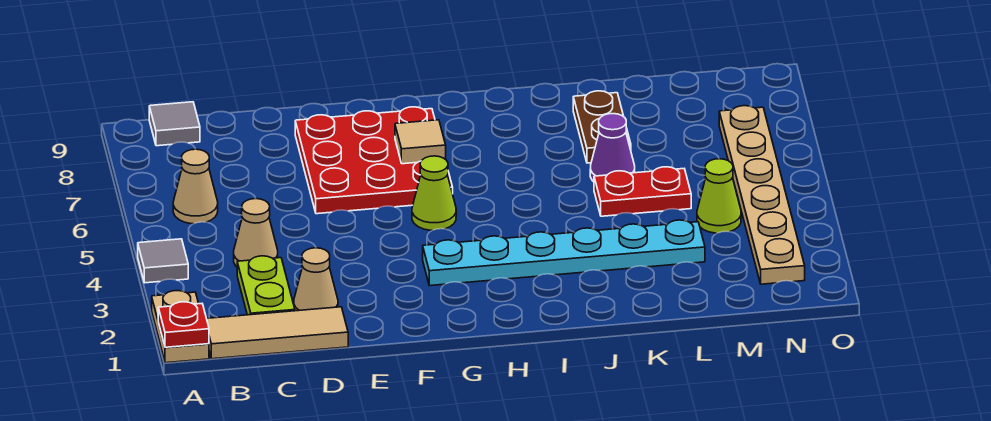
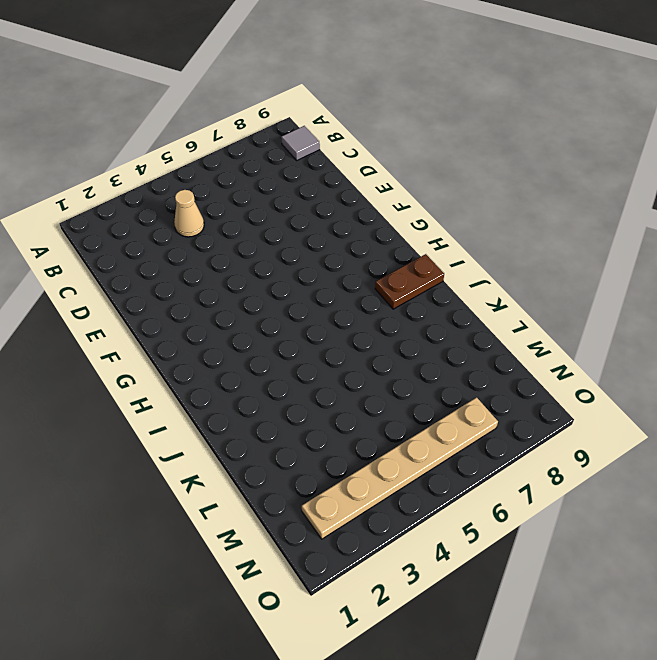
brown plate I8:I9 level 1 -> brown plate K7:K8 level 1
none -> tan plate A1:A2 level 1
none -> grey tile A4 level 1
none -> tan tile B1:D1 level 1

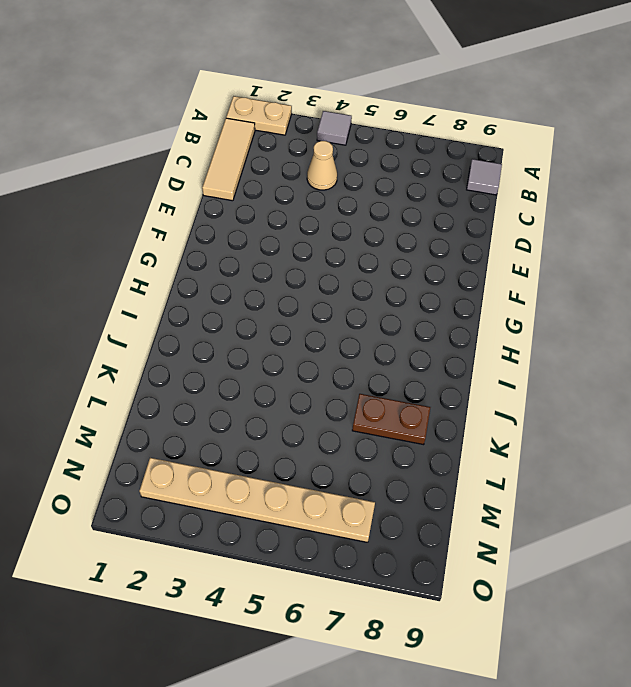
none -> tan cone B6 level 1
none -> lime plate C2:C3 level 1
none -> tan cone D2 level 1

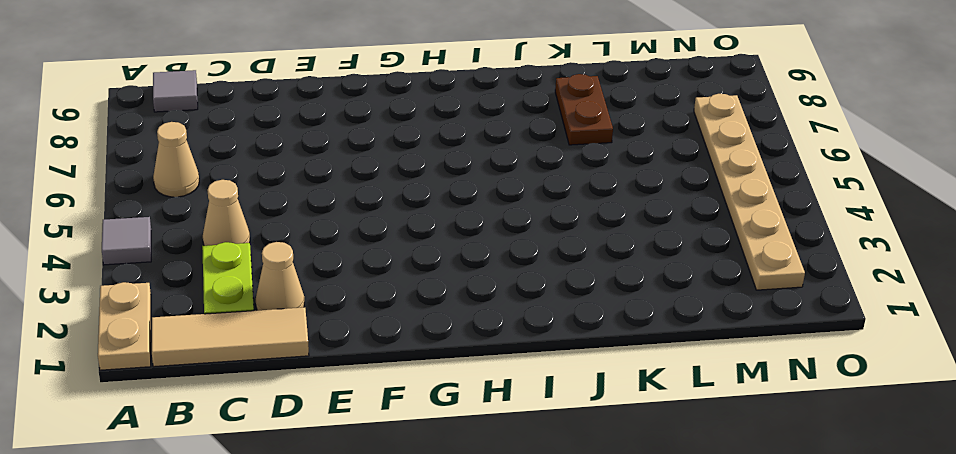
none -> red plate E6:G8 level 1
none -> cyan plate G3:L3 level 1
none -> lime cone G5 level 1

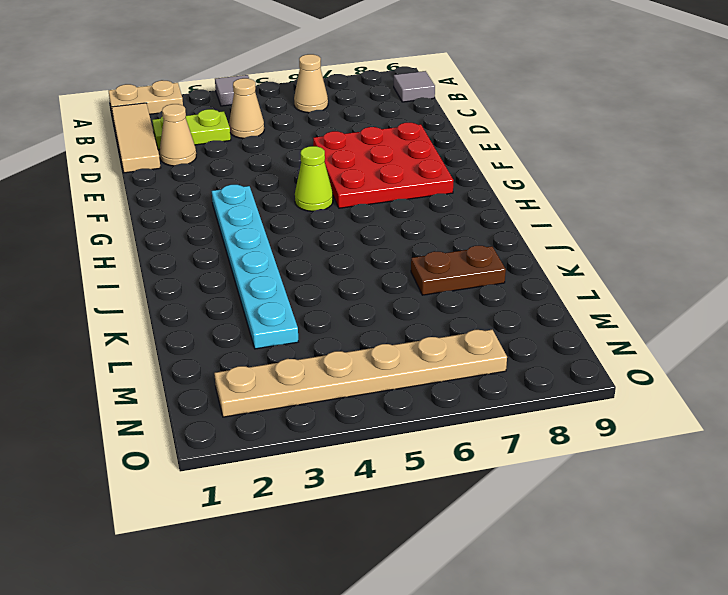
none -> red plate K5:L5 level 1
none -> purple cone K6 level 1
none -> lime cone M4 level 1

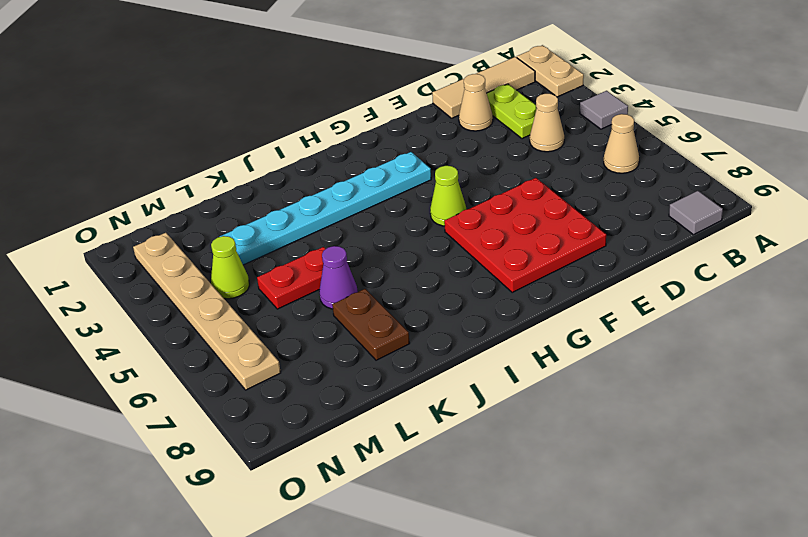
none -> red plate A1 level 2
none -> tan tile G7 level 2

